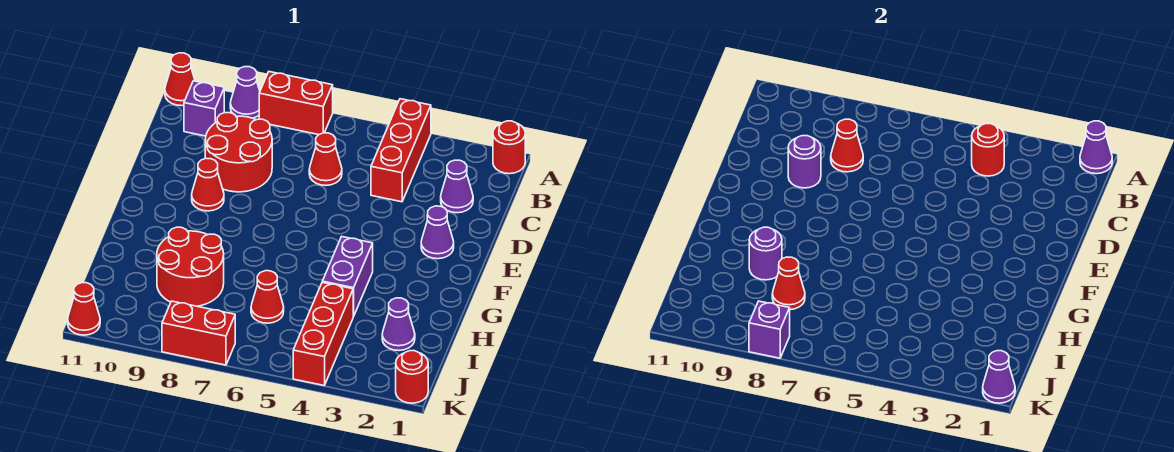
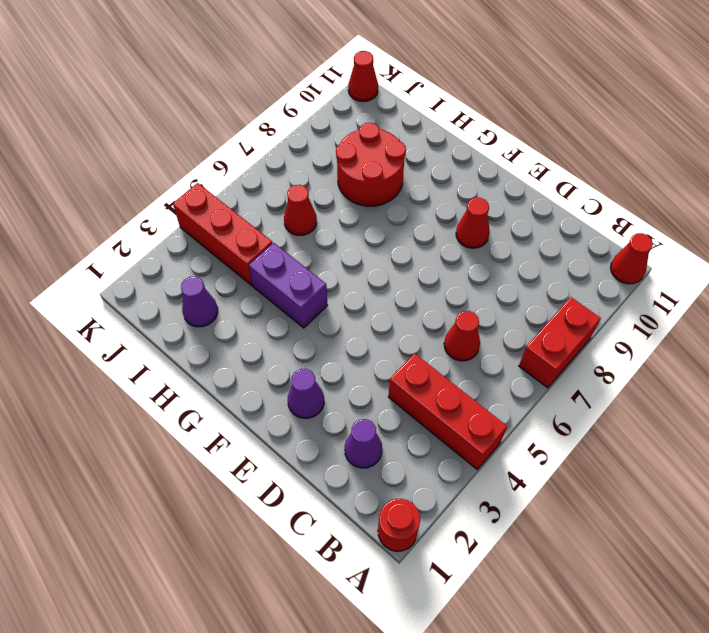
none -> purple cone A9 level 1
none -> purple brick B10 level 1
none -> red round brick C8:D9 level 1

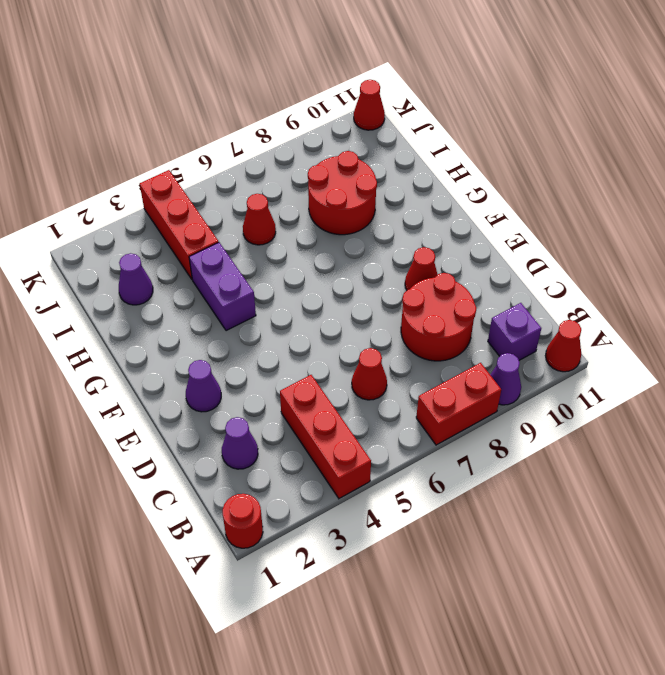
none -> red round brick K1 level 1
none -> red brick K7:K8 level 1
none -> purple cone A1 level 2

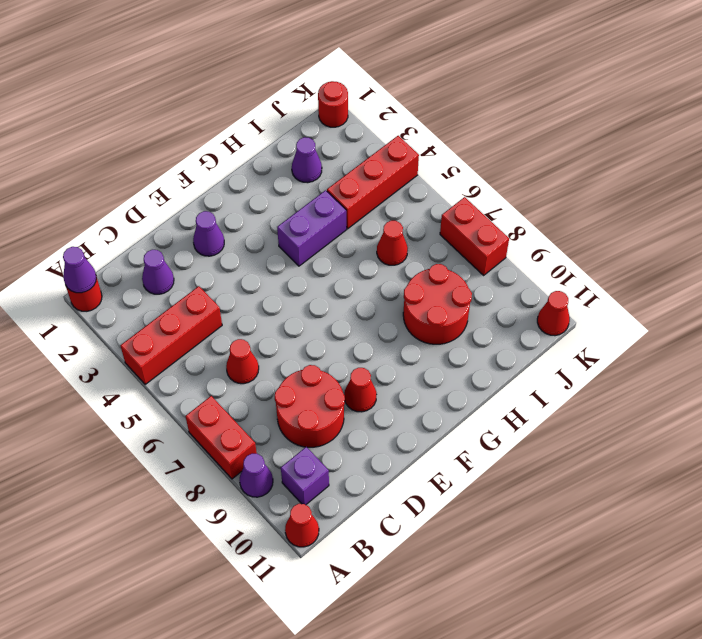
none -> red round brick B4 level 2
none -> red cone C8 level 2
none -> purple round brick D9 level 2

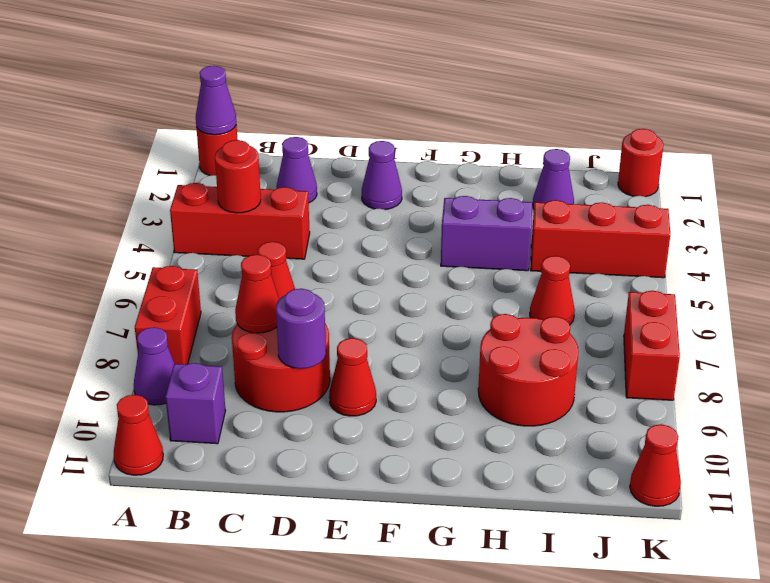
none -> purple round brick H9 level 2
none -> red cone I8 level 2
none -> purple cone K1 level 2

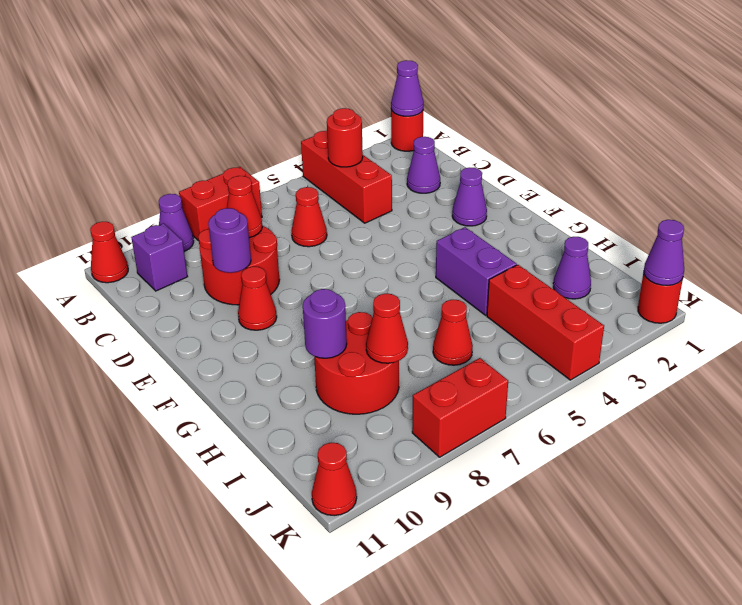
none -> purple brick K8 level 2

